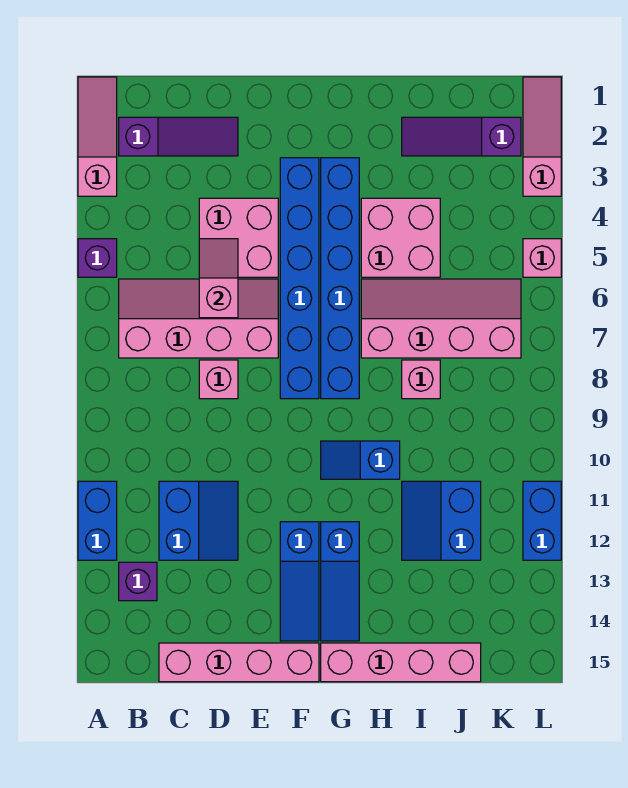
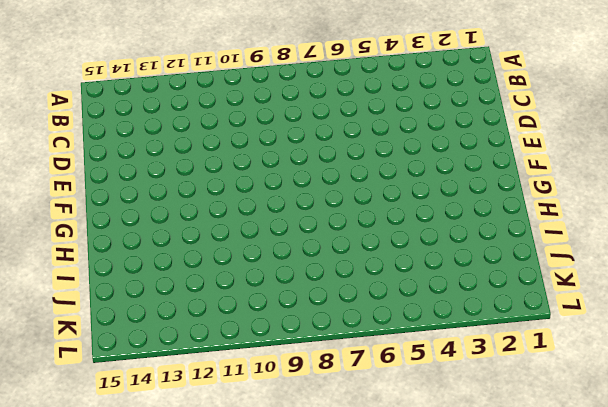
none -> pink slope A1:A3 level 1 top 3
none -> purple brick A5 level 1
none -> blue brick A11:A12 level 1

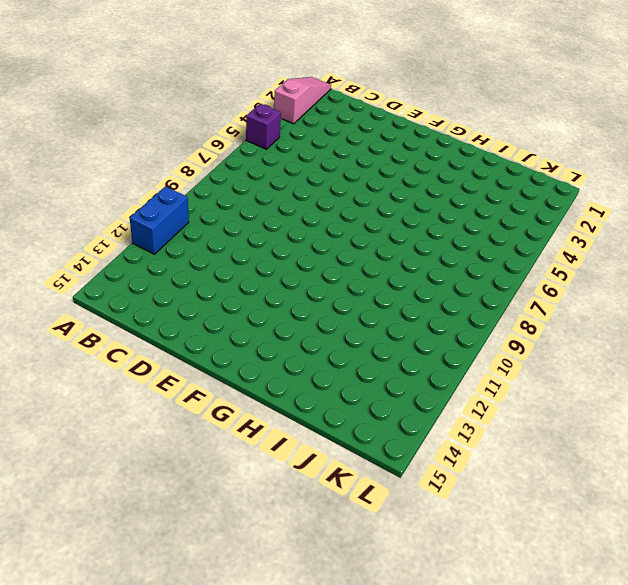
none -> purple slope B2:D2 level 1 top B
none -> pink slope B6:E7 level 1 top 7
none -> purple brick B13 level 1

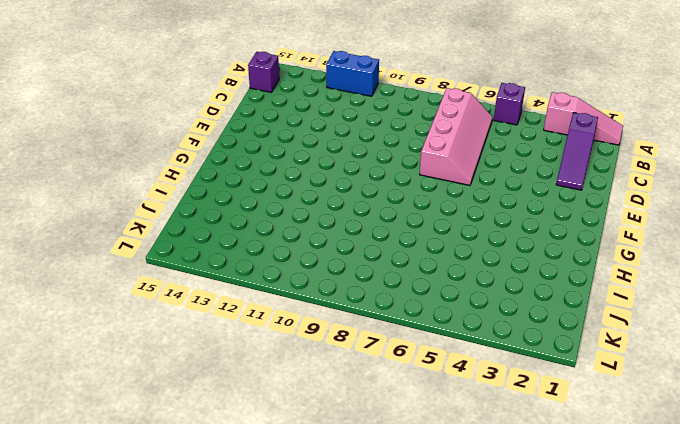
purple brick B15 level 1 -> purple brick B13 level 1
none -> blue slope C11:D12 level 1 top C
none -> pink brick C15:F15 level 1
none -> pink brick D4:E5 level 1

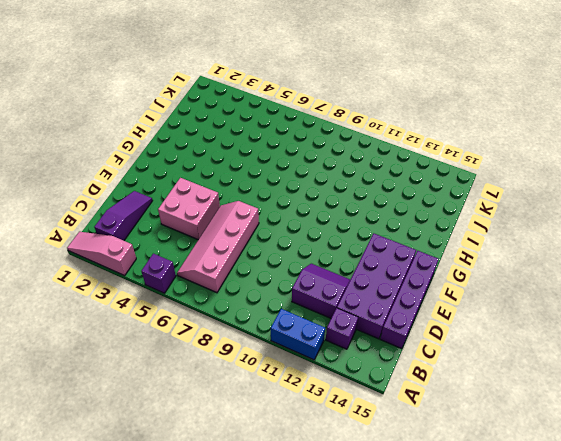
purple slope C11:D12 level 1 top C -> blue slope C11:D12 level 1 top C
purple brick C13:F14 level 1 -> blue slope F12:F14 level 1 top 12
purple brick C15:F15 level 1 -> pink brick C15:F15 level 1
none -> pink brick D8 level 1
none -> blue brick F3:F8 level 1
none -> blue brick G3:G8 level 1

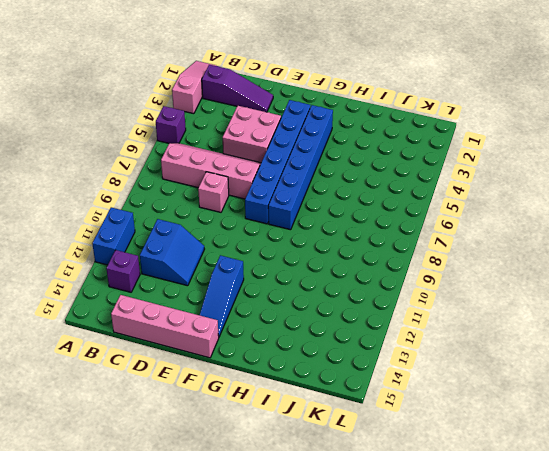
none -> blue slope G10:H10 level 1 top H
none -> blue slope G12:G14 level 1 top 12
none -> pink brick G15:J15 level 1

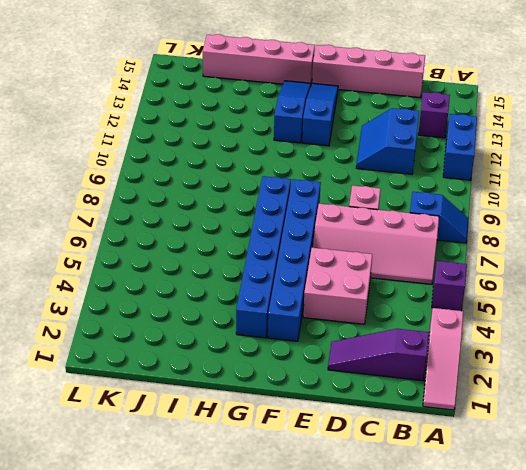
blue slope A8:B8 level 1 top B -> blue slope G10:H10 level 1 top H
none -> pink brick H4:I5 level 1
none -> pink slope H6:K7 level 1 top 7
none -> purple slope I2:K2 level 1 top K

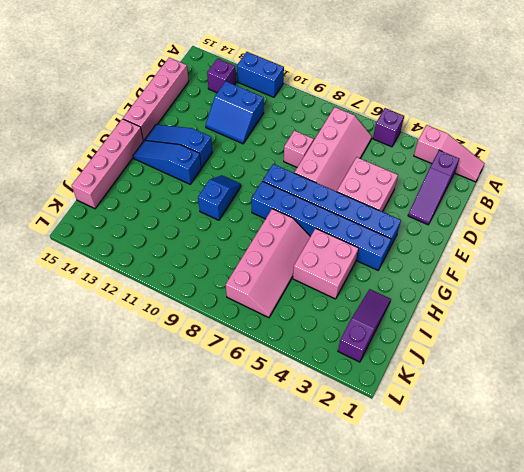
none -> pink brick I8 level 1
none -> blue slope I11:J12 level 1 top J
none -> pink slope L1:L3 level 1 top 3

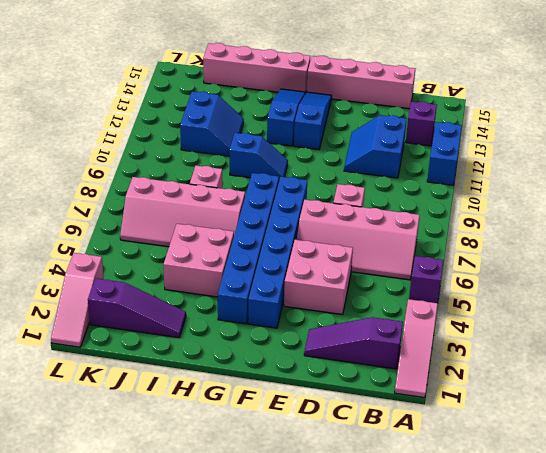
none -> pink brick L5 level 1
none -> blue brick L11:L12 level 1
none -> pink slope D5:D6 level 2 top 6

